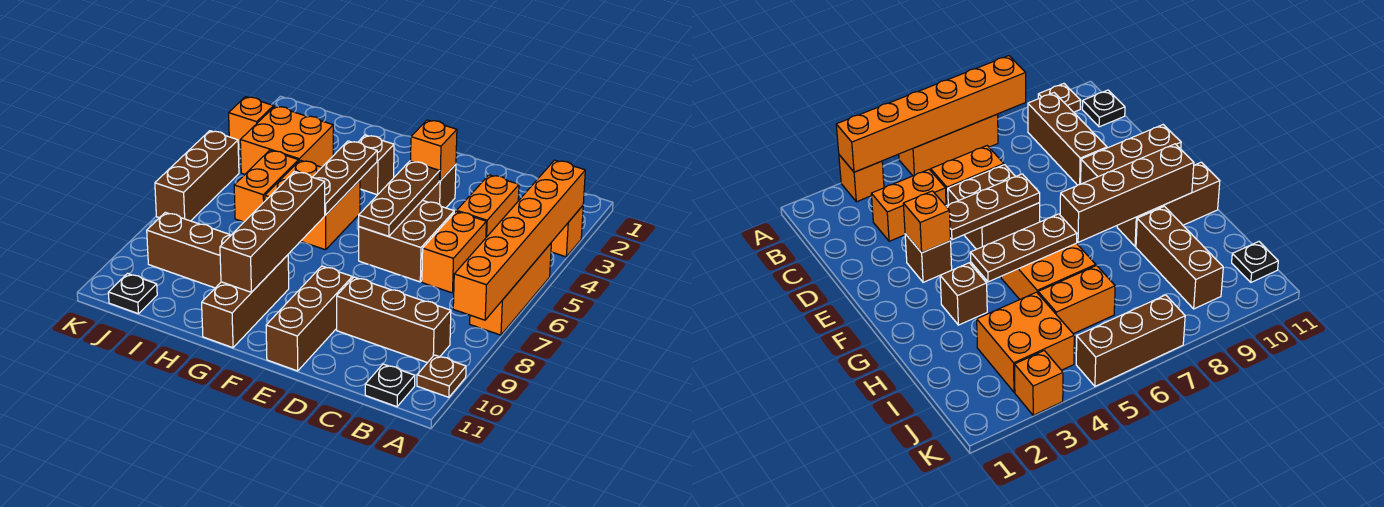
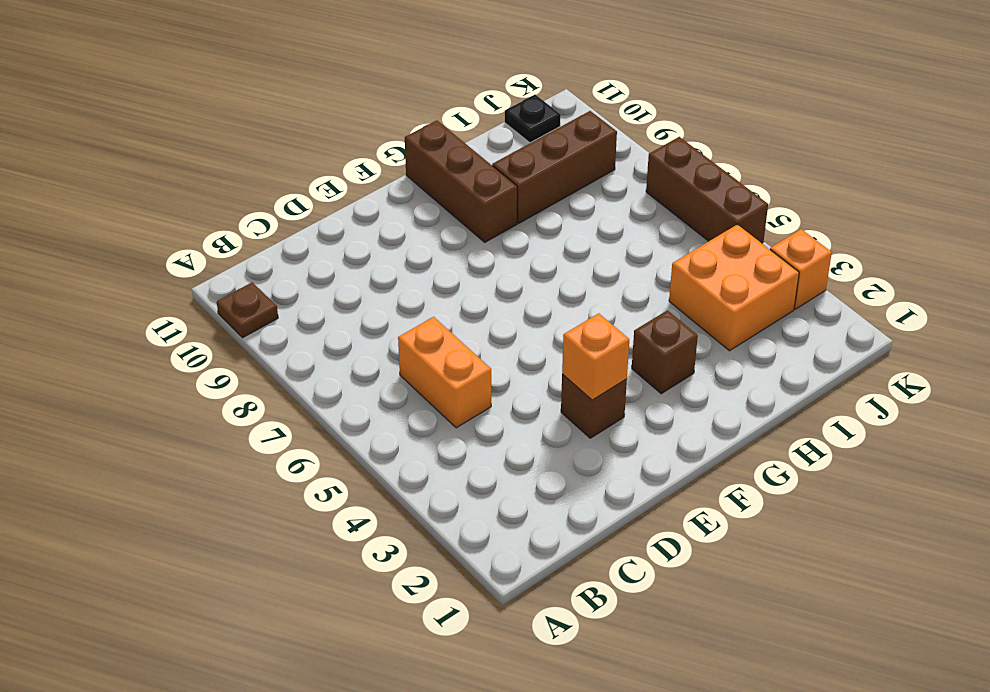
none -> orange brick A3 level 1
none -> orange brick A5:A7 level 1
none -> brown brick B9:D9 level 1

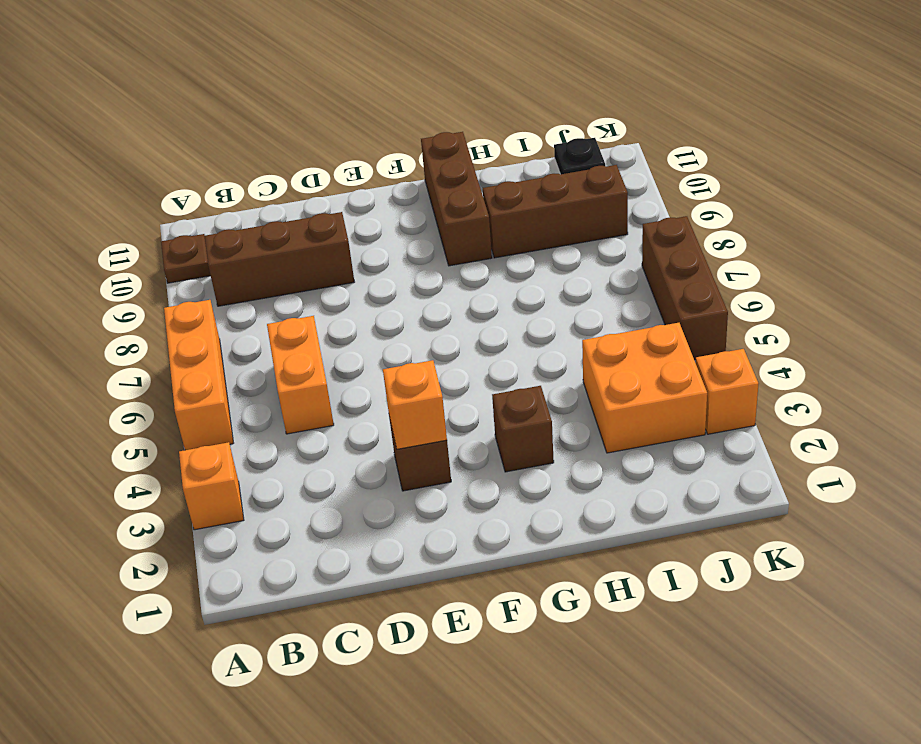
none -> black plate B11 level 1
none -> orange brick C3:C4 level 1
none -> brown brick D5:E6 level 1

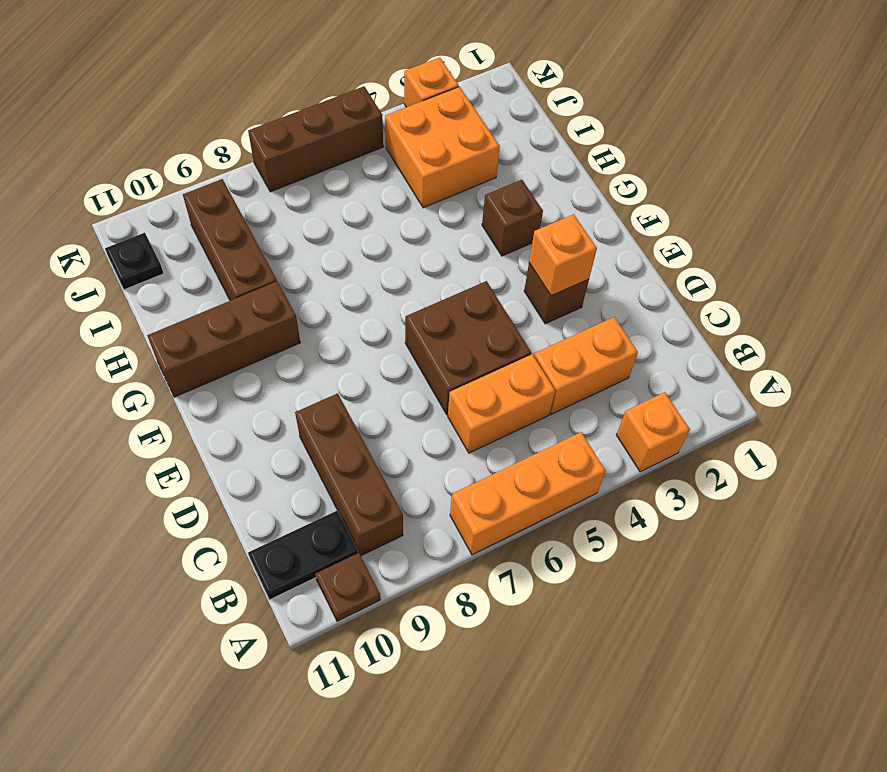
black plate B10:B11 level 1 -> black plate B11 level 1
none -> brown brick E9:E11 level 1
none -> orange brick G5:H6 level 1
none -> orange brick I5:I6 level 1

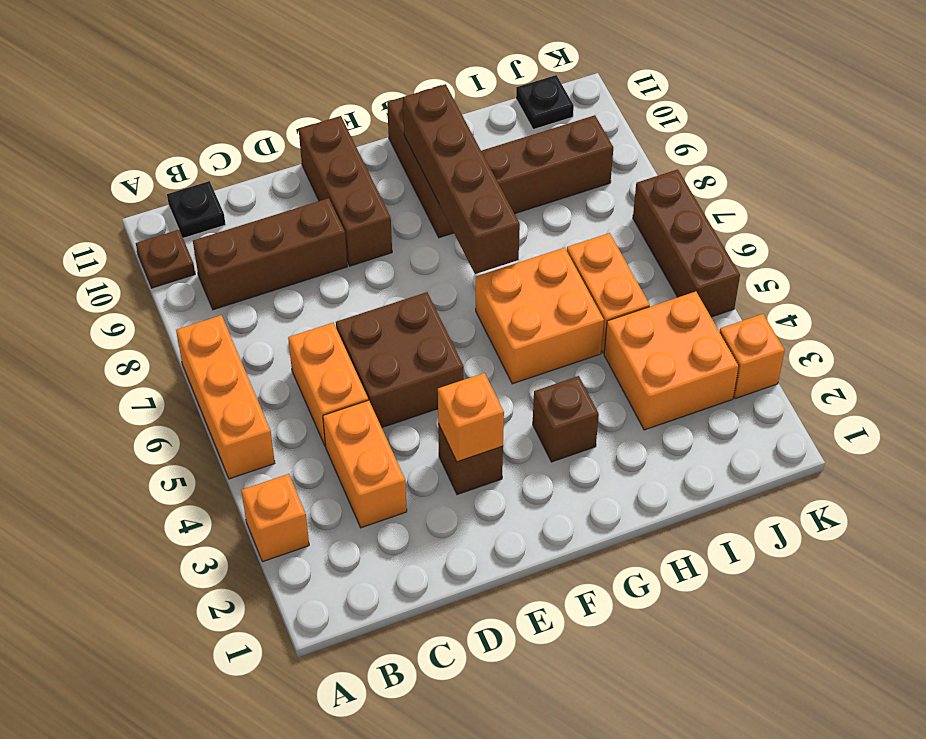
none -> orange brick A3:A8 level 2
none -> brown plate E4:E6 level 2
none -> brown plate G4:G6 level 2

